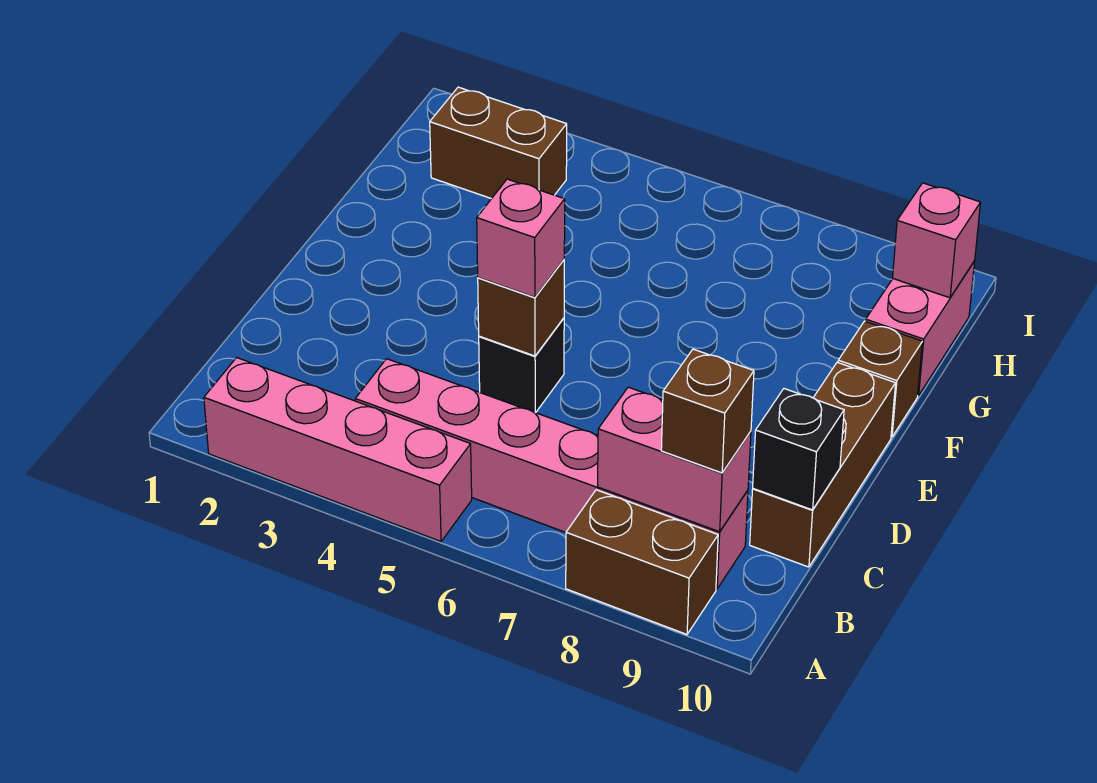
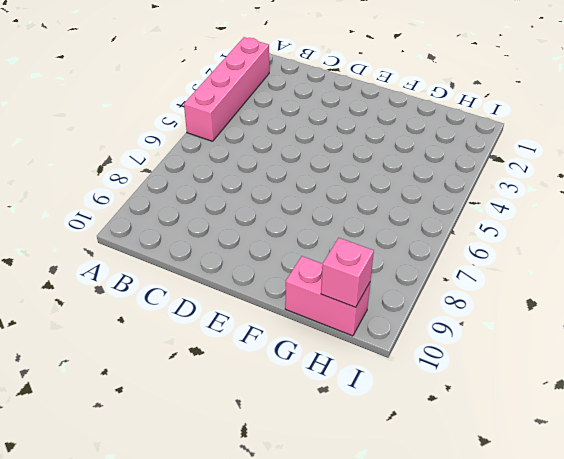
none -> brown brick A8:A9 level 1
none -> pink brick B4:B9 level 1
none -> brown brick C10:E10 level 1

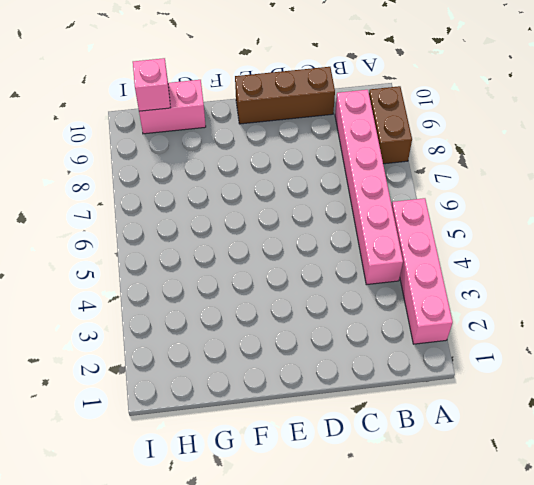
none -> black brick D5 level 1
none -> brown brick F10 level 1
none -> brown brick H2:H3 level 1

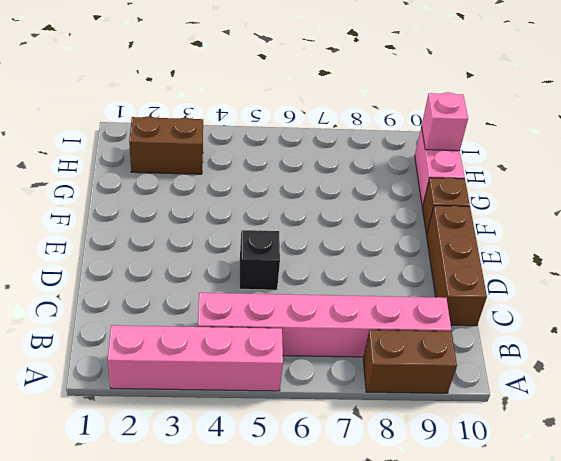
none -> pink brick B8:B9 level 2
none -> black brick C10 level 2
none -> brown brick D5 level 2

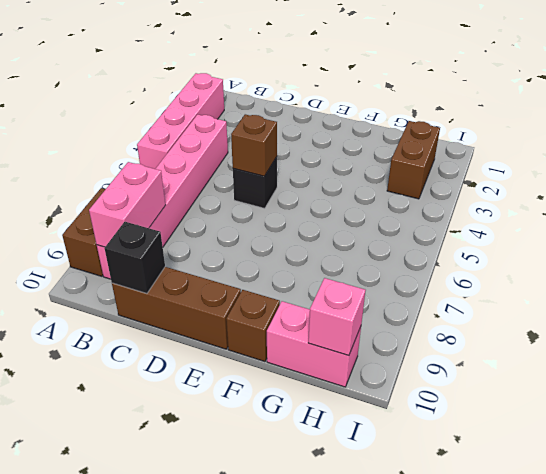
none -> brown brick B9 level 3
none -> pink brick D5 level 3

